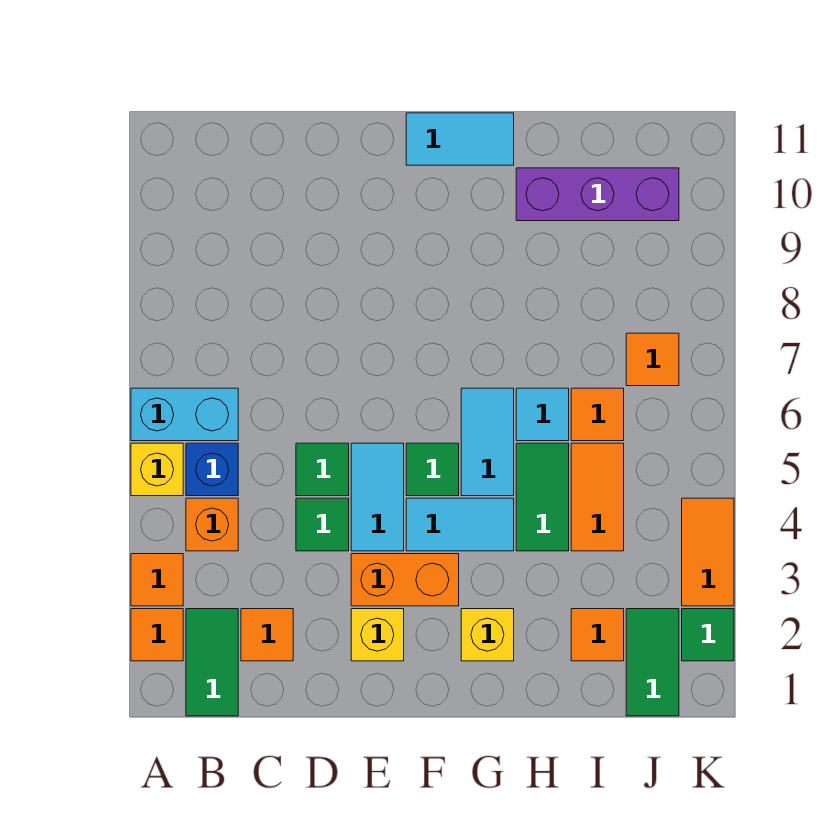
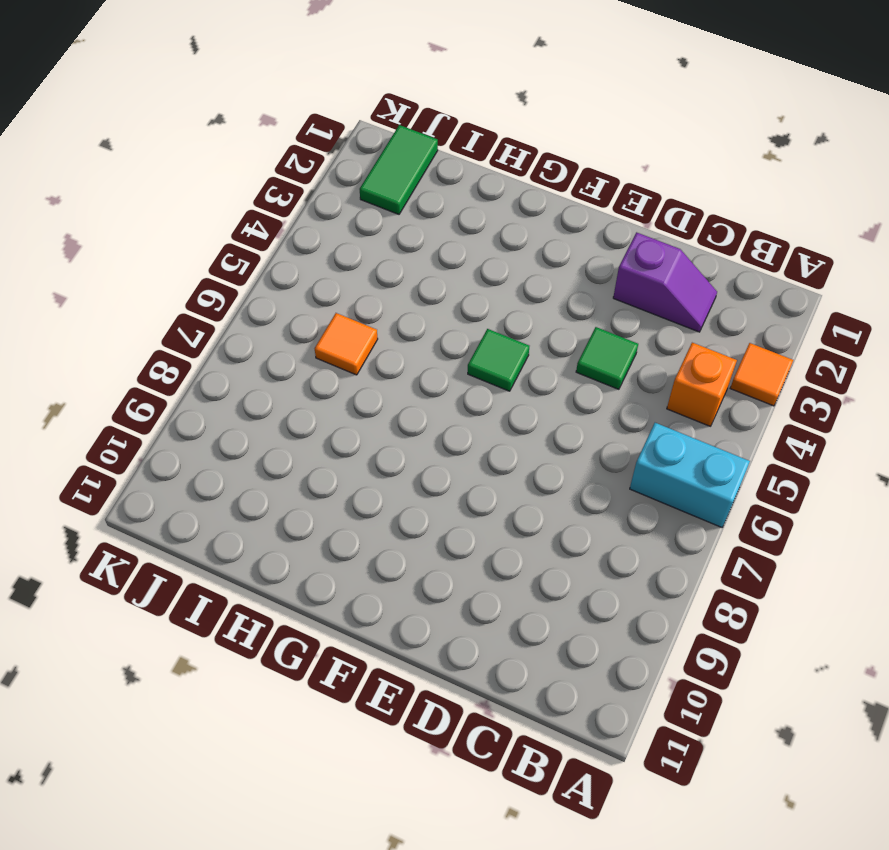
purple slope C2:D2 level 1 top D -> orange tile C2 level 1
none -> orange tile A2 level 1
none -> yellow brick A5 level 1
none -> green tile B1:B2 level 1

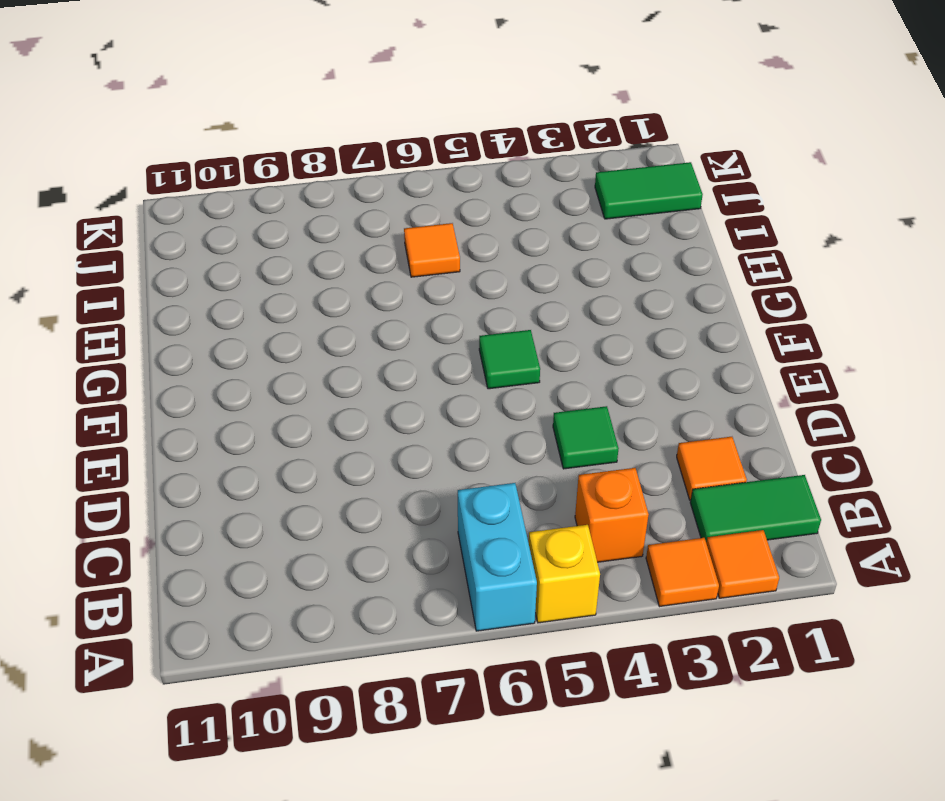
none -> blue brick B5 level 1
none -> green tile D5 level 1
none -> yellow brick E2 level 1

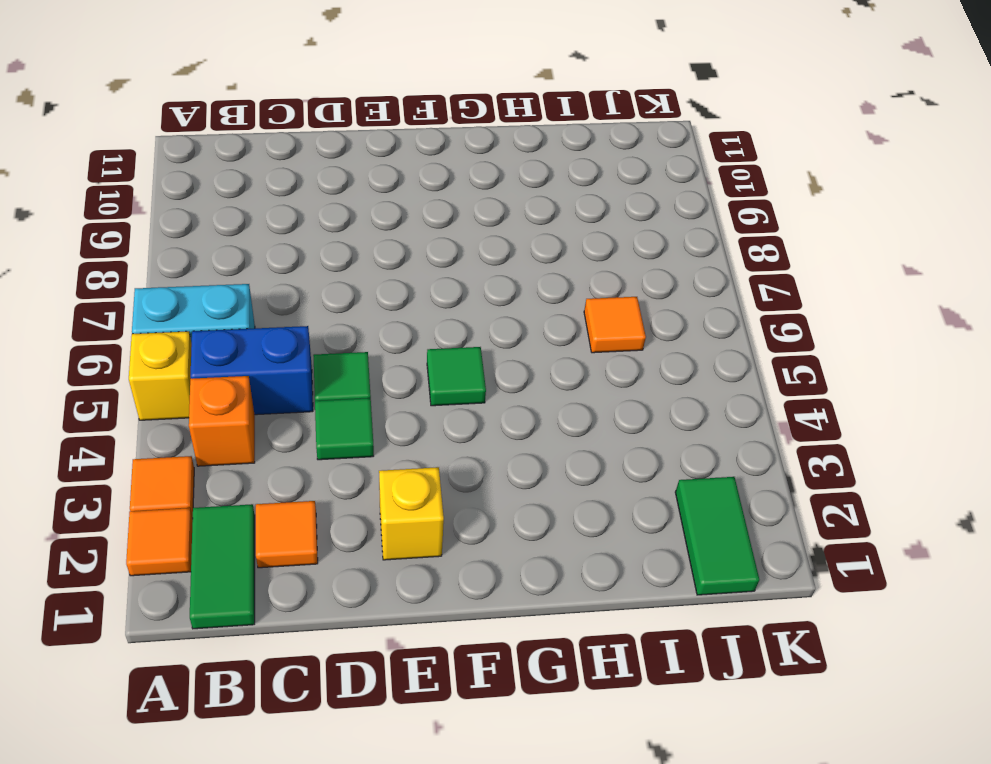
blue brick B5:C5 level 1 -> blue brick B5 level 1
none -> orange brick E3:F3 level 1
none -> cyan tile E4:E5 level 1
none -> cyan tile F4:G4 level 1

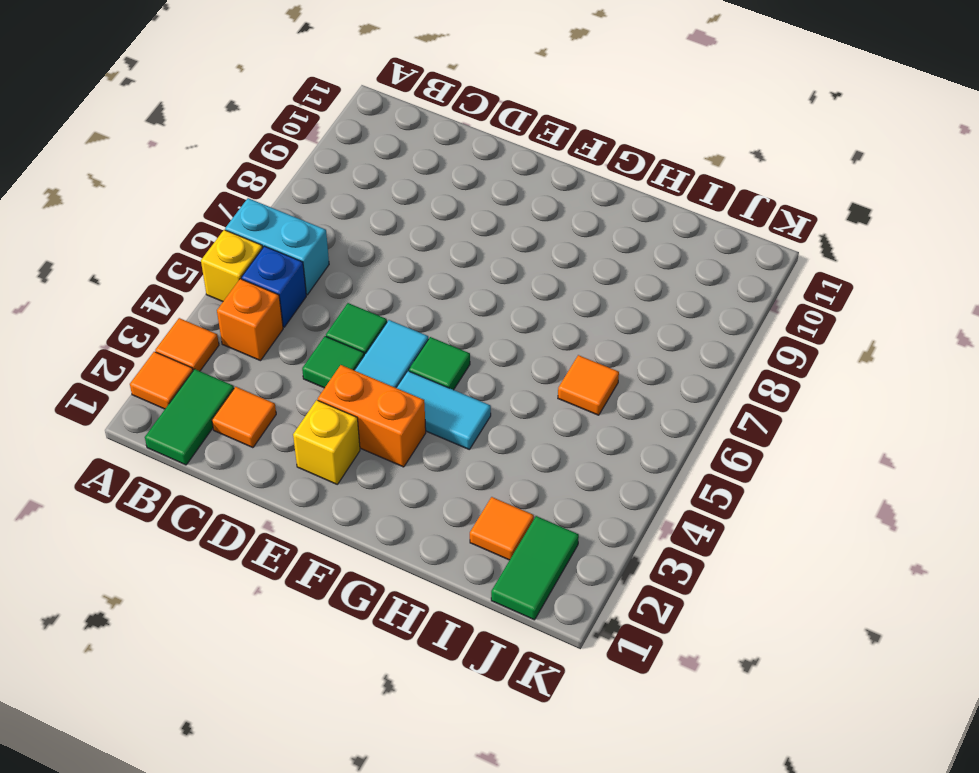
none -> cyan tile F11:G11 level 1
none -> yellow brick G2 level 1
none -> cyan tile G5:G6 level 1

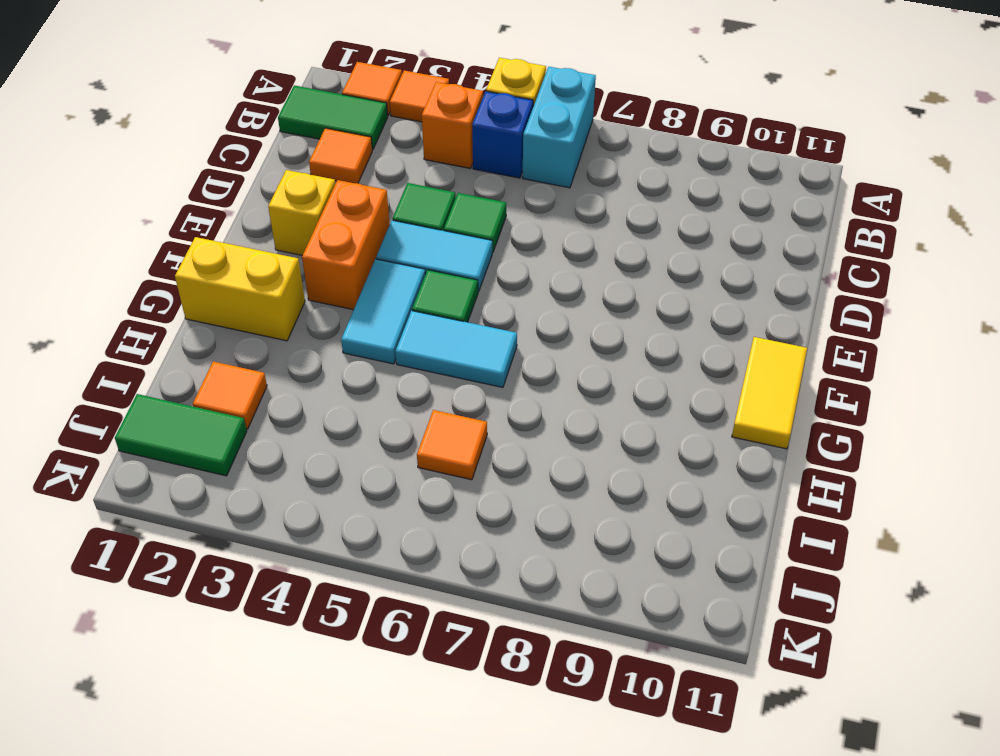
yellow tile F11:G11 level 1 -> cyan tile F11:G11 level 1
yellow brick G1:G2 level 1 -> yellow brick G2 level 1
none -> green tile H4:H5 level 1
none -> cyan tile H6 level 1
none -> purple brick H10:J10 level 1

